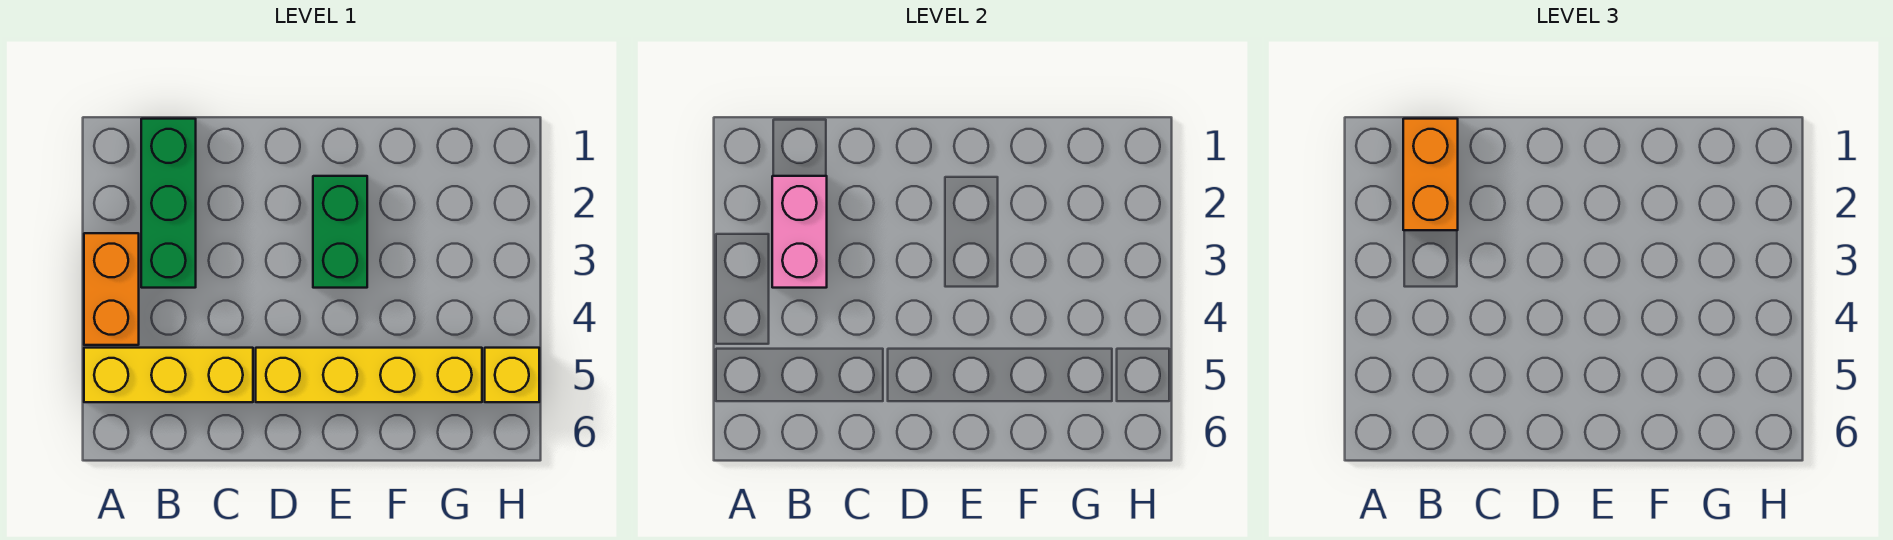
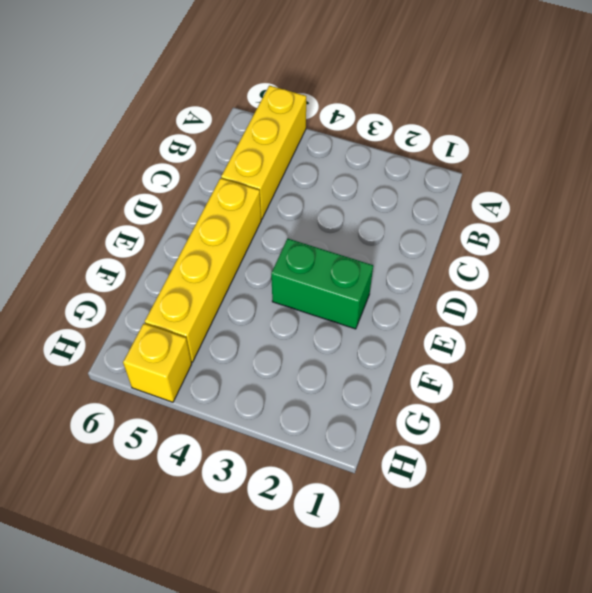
none -> orange brick A3:A4 level 1
none -> green brick B1:B3 level 1

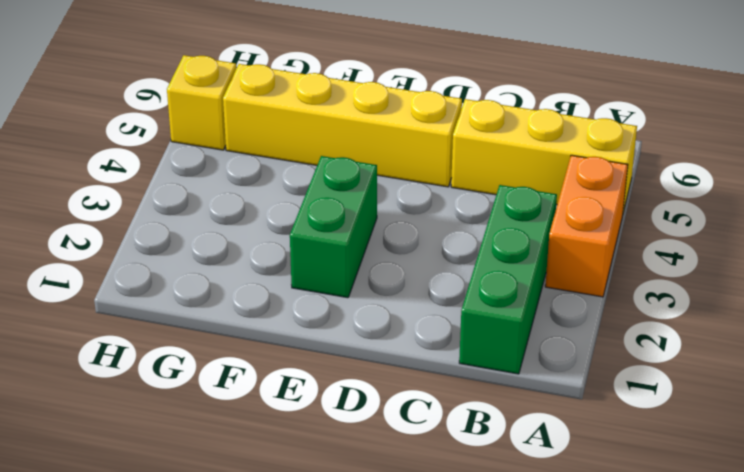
none -> pink brick B2:B3 level 2
none -> orange brick B1:B2 level 3

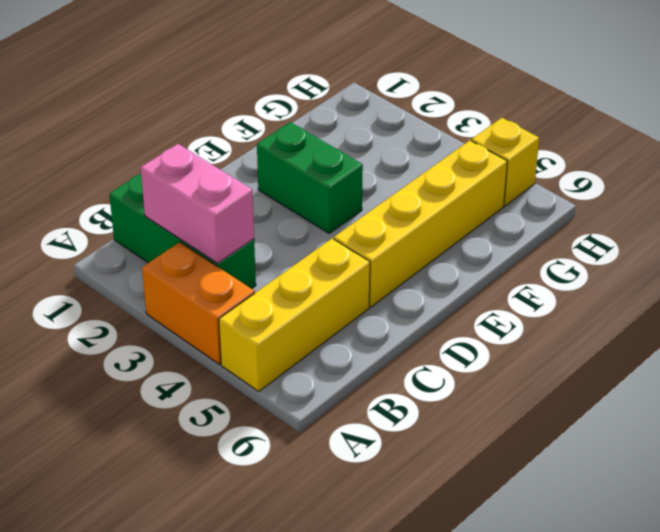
none -> orange brick B1:B2 level 3

